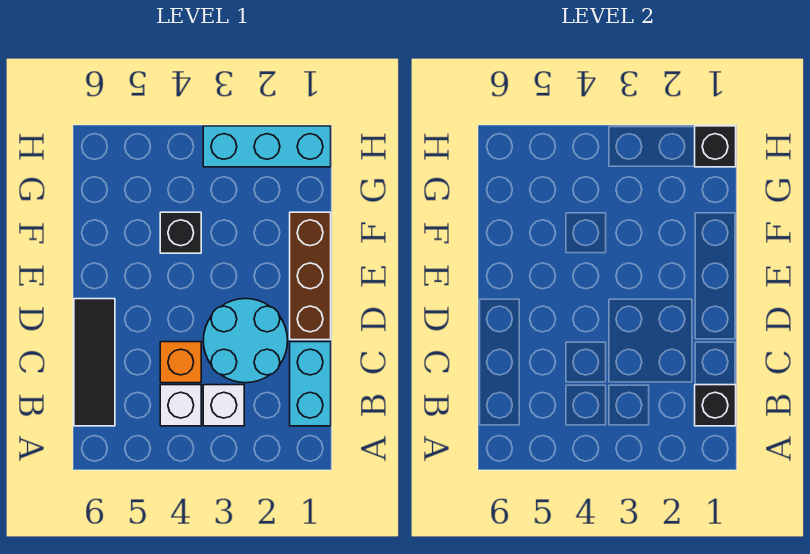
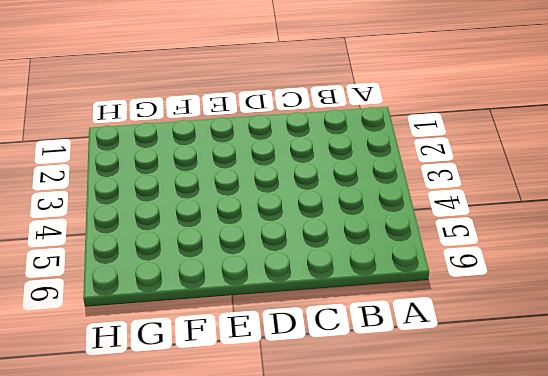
none -> cyan brick B1:C1 level 1
none -> white brick B3 level 1

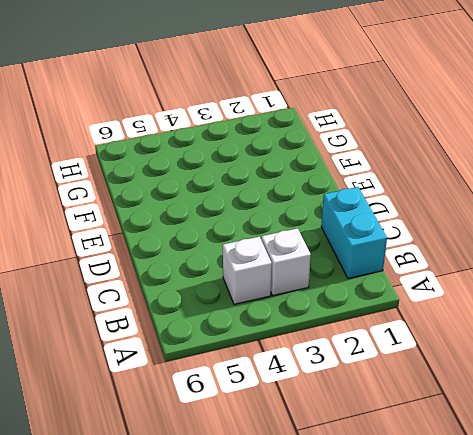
none -> black tile B6:D6 level 1
none -> cyan round brick C2:D3 level 1

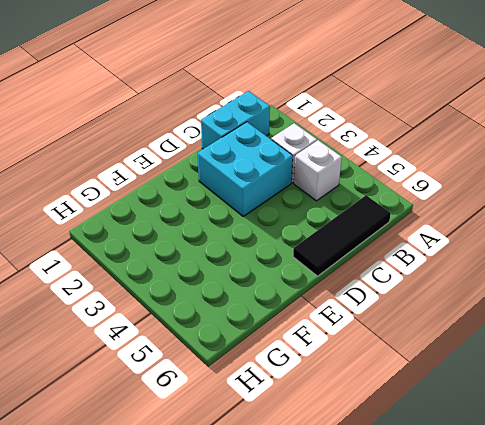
cyan brick C2:D3 level 1 -> cyan round brick C2:D3 level 1
none -> orange brick C4 level 1
none -> brown brick D1:F1 level 1

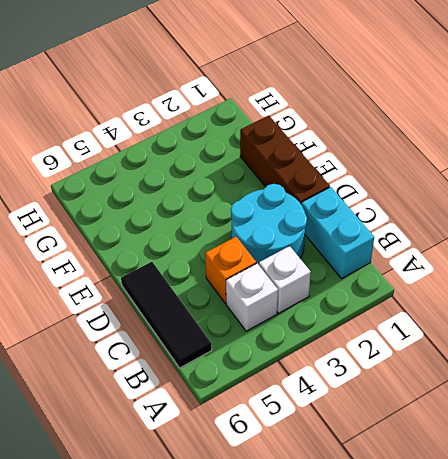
none -> black brick F4 level 1
none -> cyan brick H1:H3 level 1

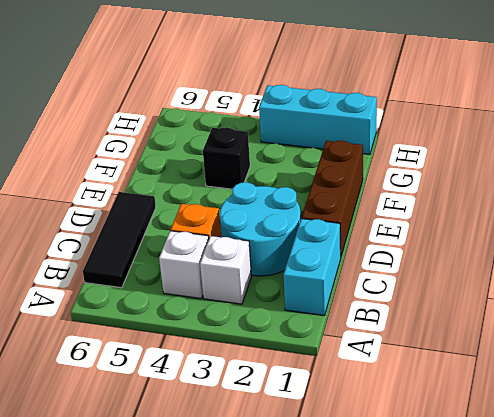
none -> black brick B1 level 2
none -> black brick H1 level 2

